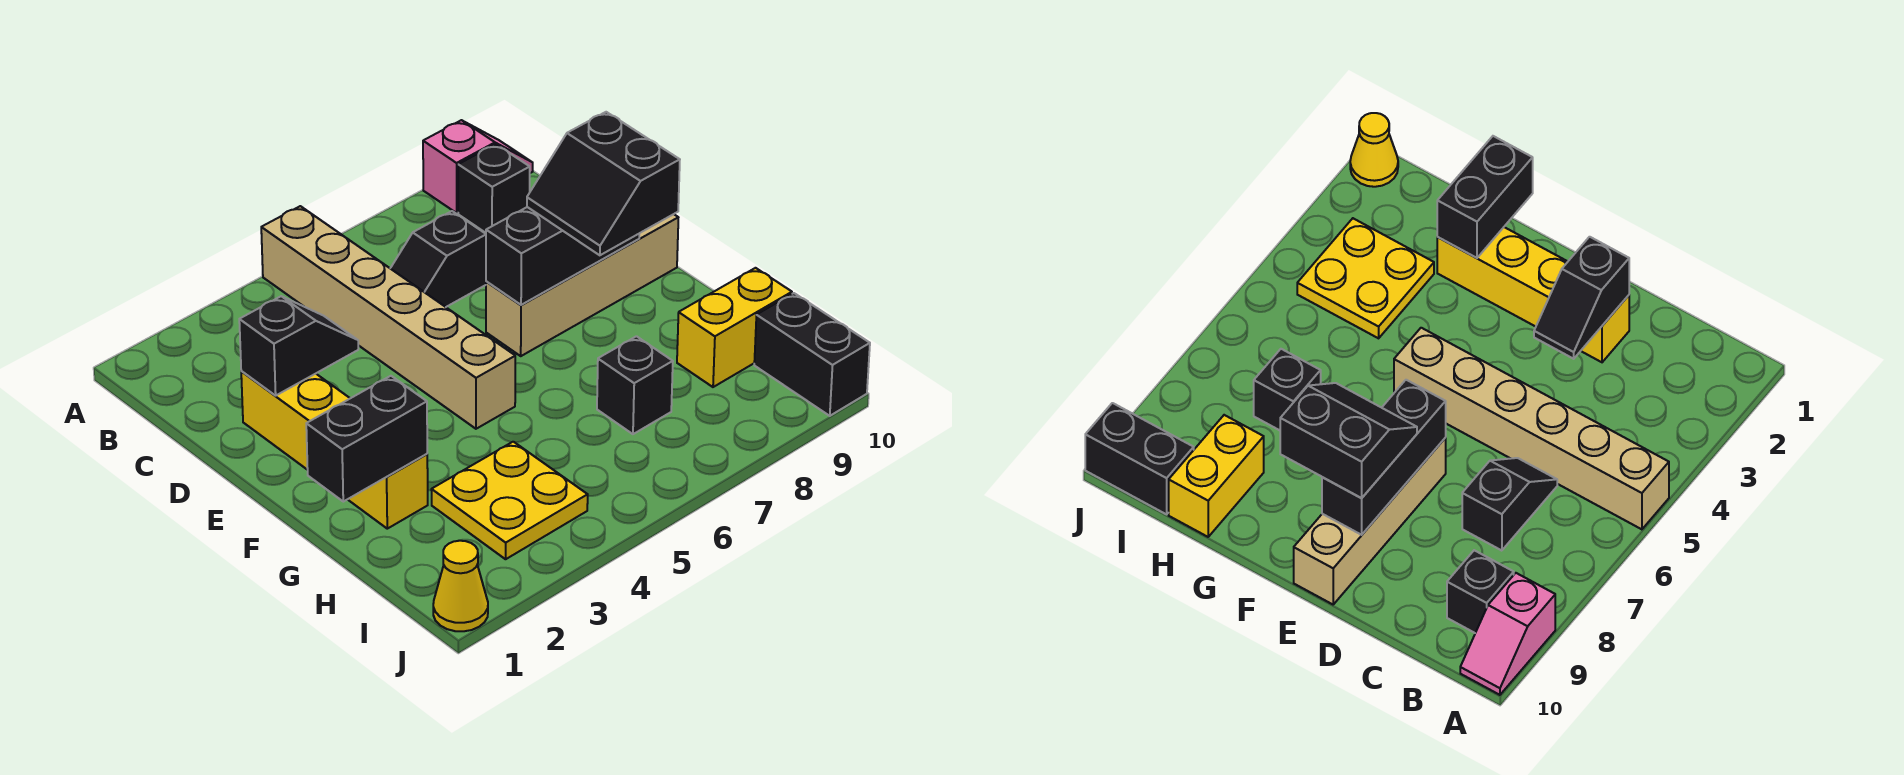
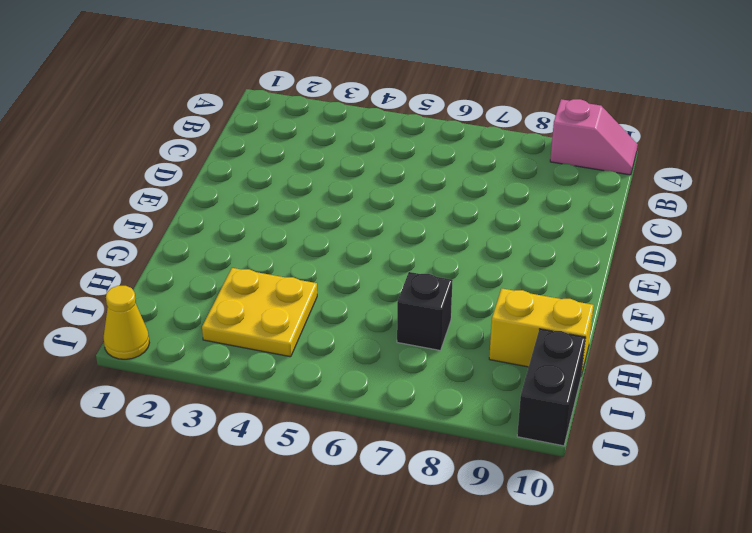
none -> tan brick A5:F5 level 1
none -> black brick B9 level 1
none -> black slope C6:C7 level 1 top 7

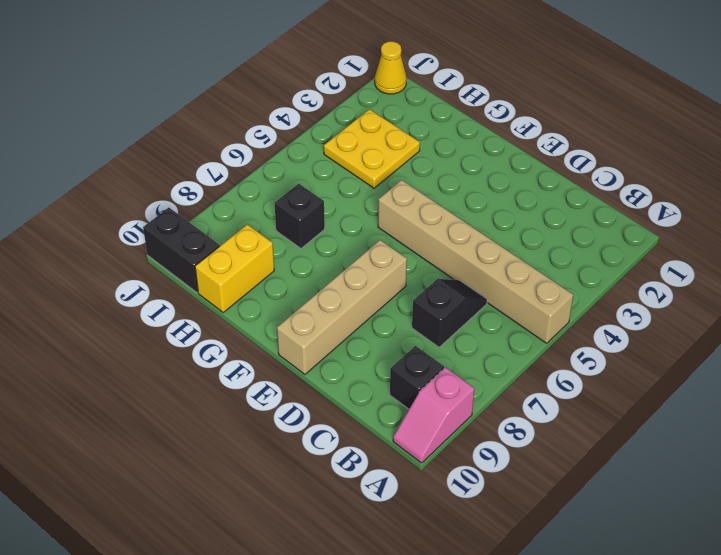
none -> yellow brick D2:G2 level 1
none -> black slope D2:D3 level 2 top 2
none -> black brick E7:E9 level 2

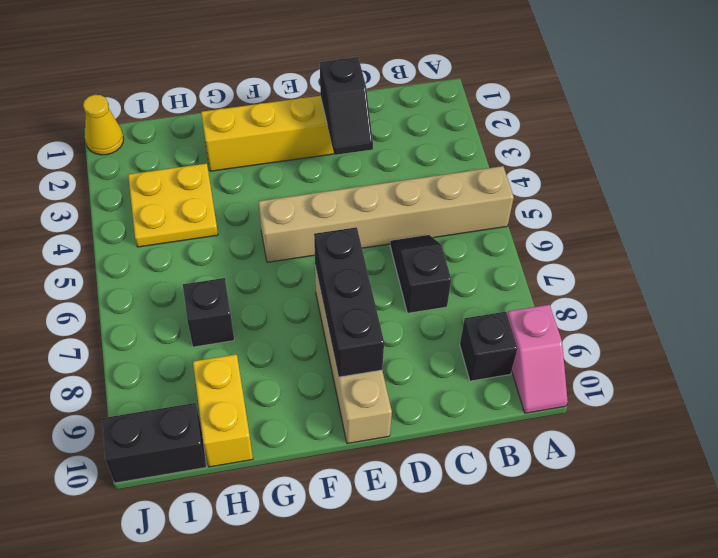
none -> black brick G1:G2 level 2
none -> black slope E8:F9 level 3 top 9

